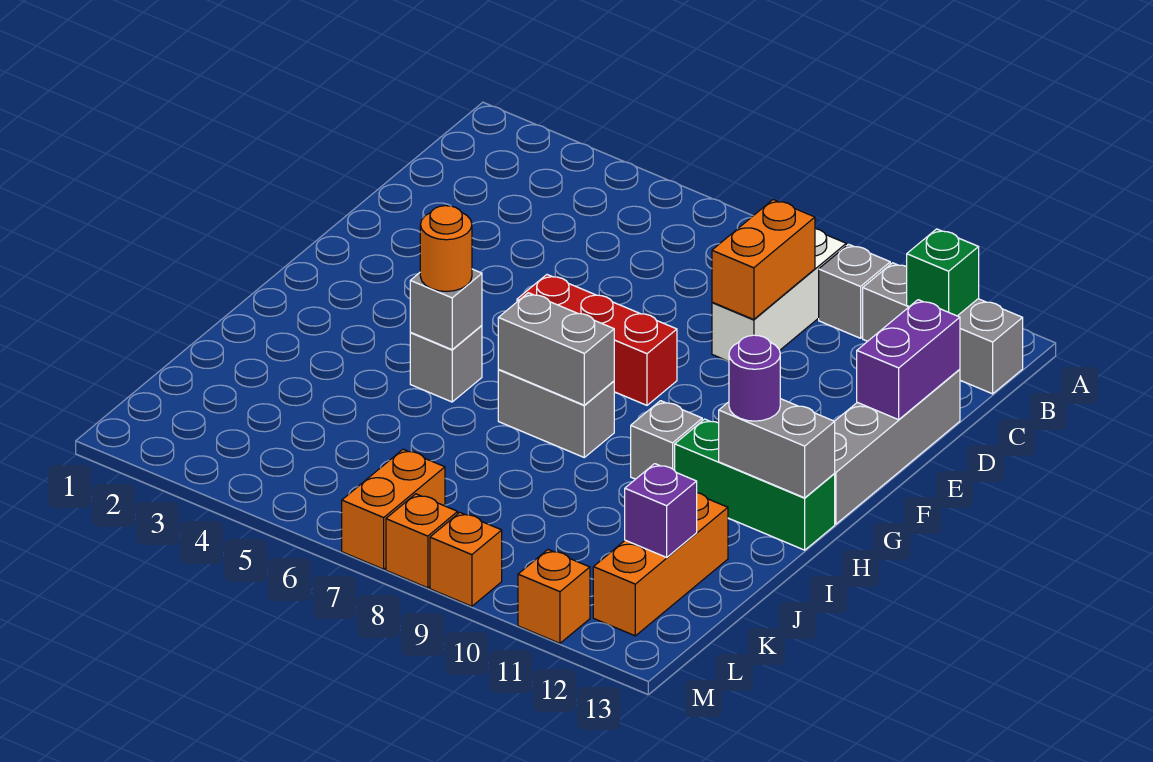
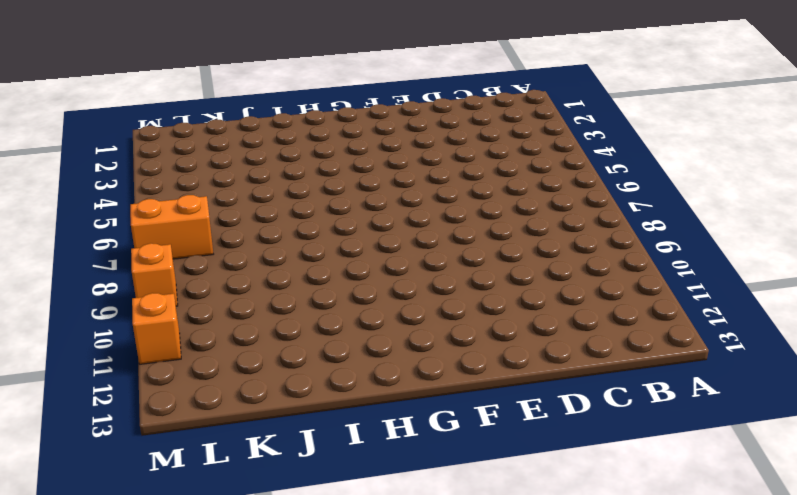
none -> white brick B9:D9 level 1
none -> grey brick B10 level 1
none -> grey brick B11:B13 level 1

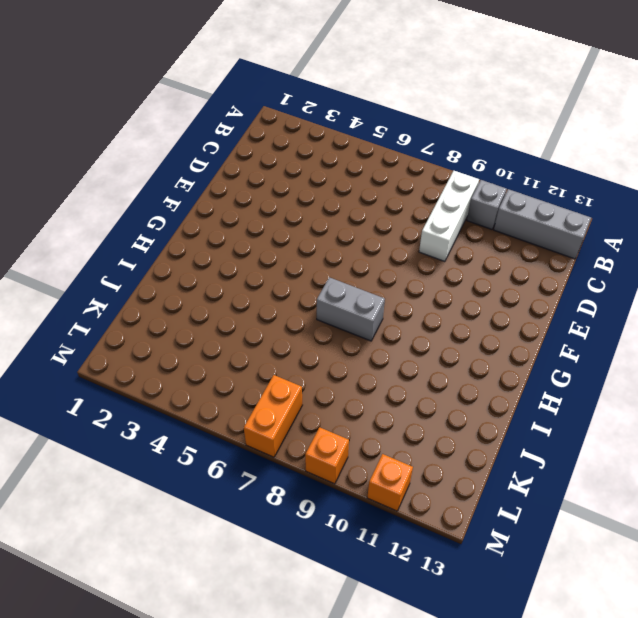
none -> grey brick D13:G13 level 1
none -> red brick F6:F8 level 1
none -> grey brick H5 level 1

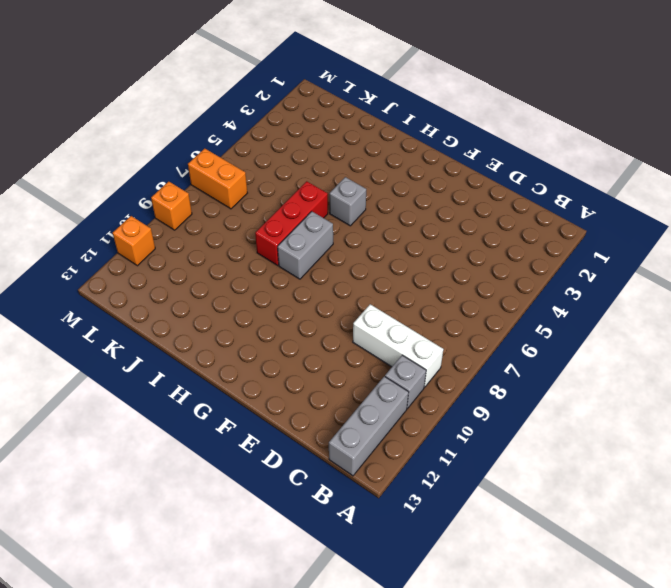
red brick I6:I8 level 1 -> red brick F6:F8 level 1
none -> grey brick D13:G13 level 1
none -> grey brick H10 level 1
none -> green brick H11:H13 level 1

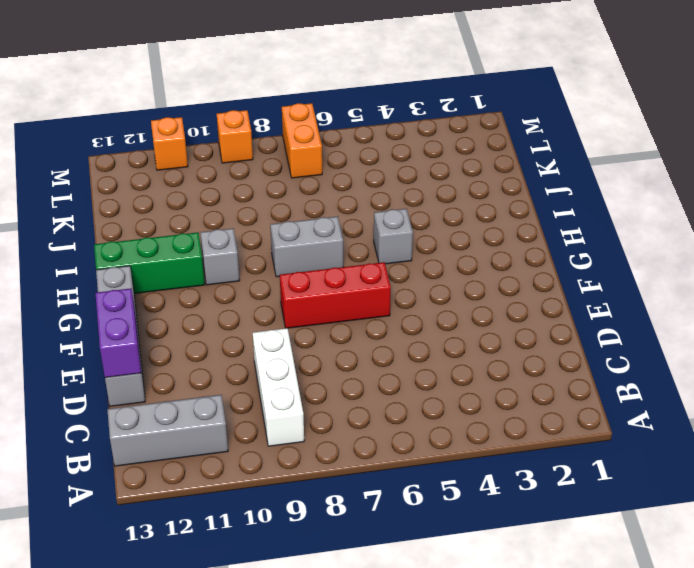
none -> grey brick B10 level 1
none -> orange brick J12:L12 level 1
none -> orange brick M8 level 1

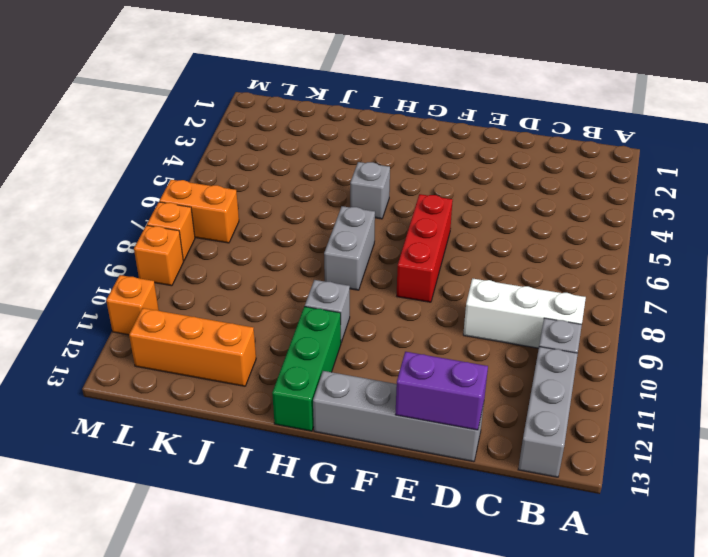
none -> green brick B12 level 2
none -> orange brick C9:D9 level 2
none -> grey brick H5 level 2

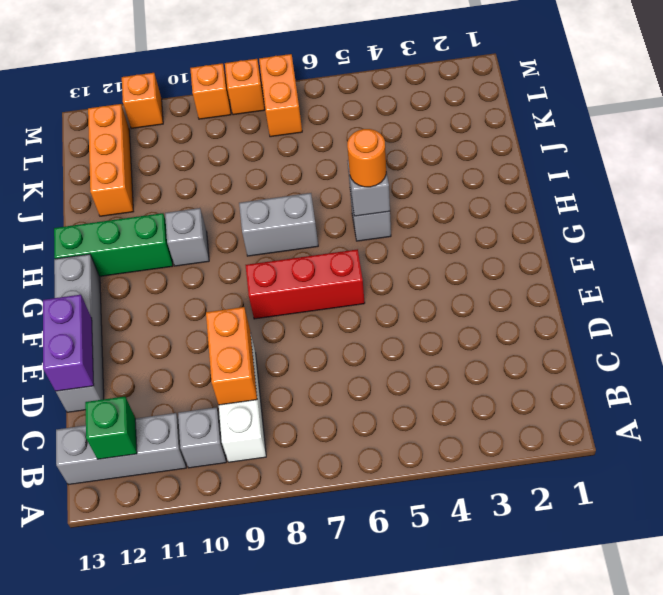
none -> grey brick H7:H8 level 2
none -> grey brick H12:H13 level 2
none -> purple brick K12 level 2

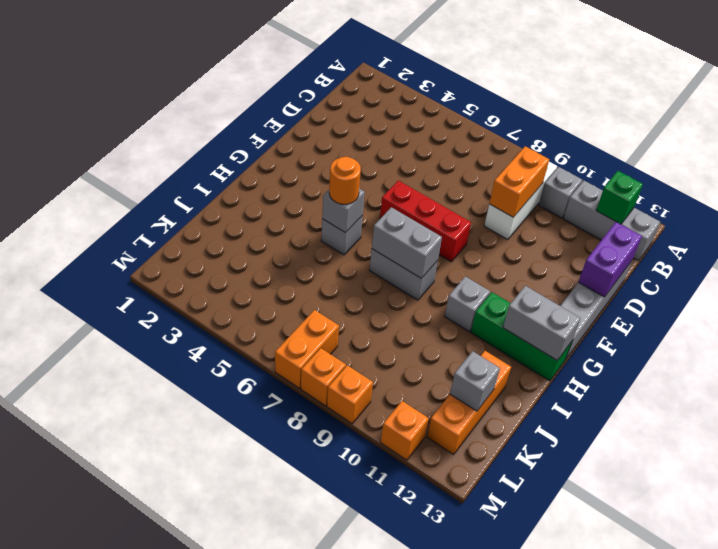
grey brick K12 level 2 -> purple brick K12 level 2
none -> purple round brick H12 level 3

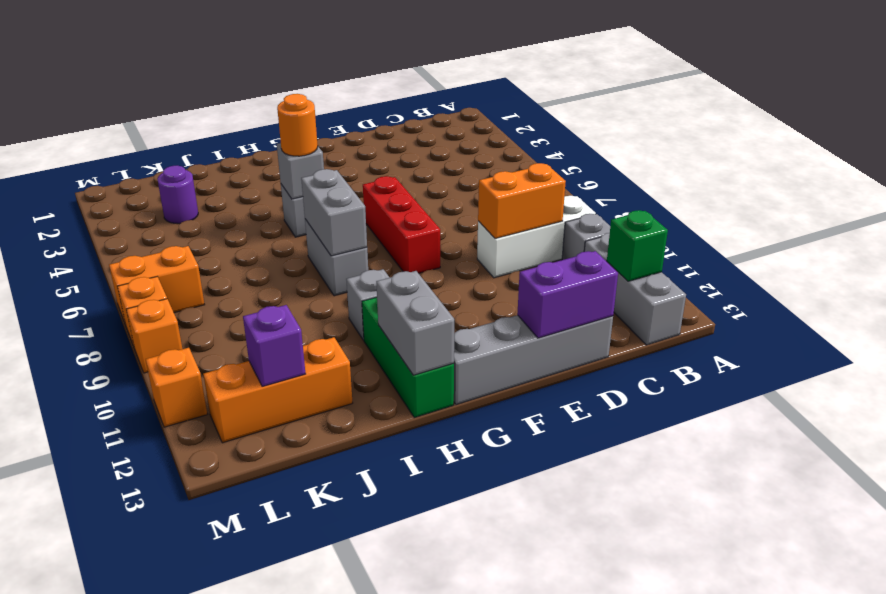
purple round brick K3 level 1 -> purple round brick H12 level 3

